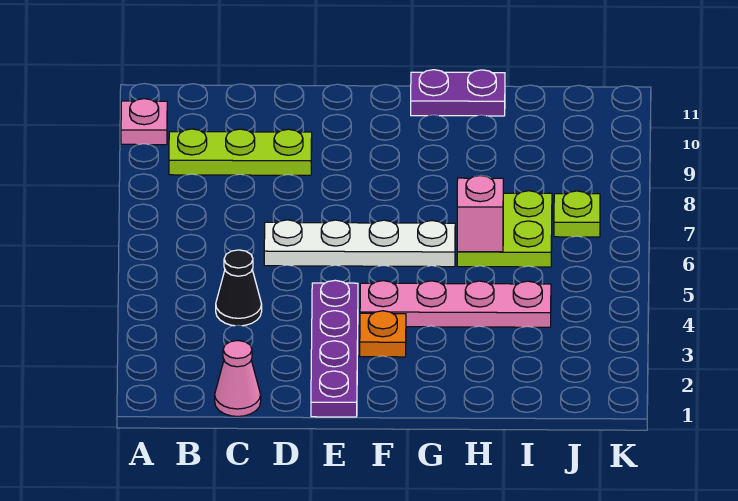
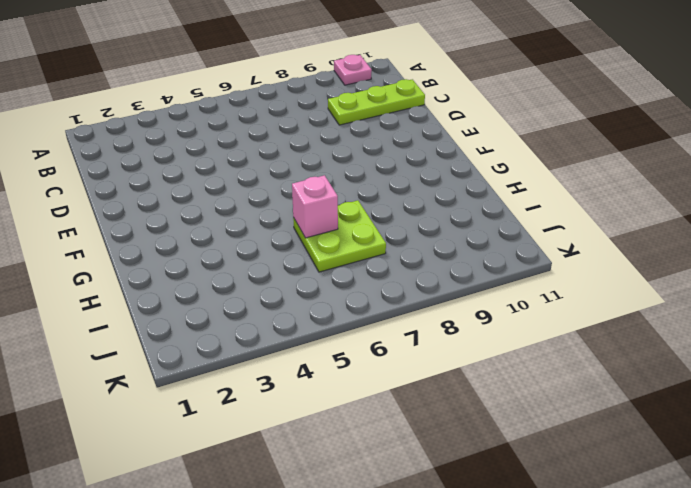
lime plate C9:C11 level 1 -> lime plate B9:D9 level 1
none -> pink cone C1 level 1
none -> black cone C4 level 1
none -> white plate D6:G6 level 1

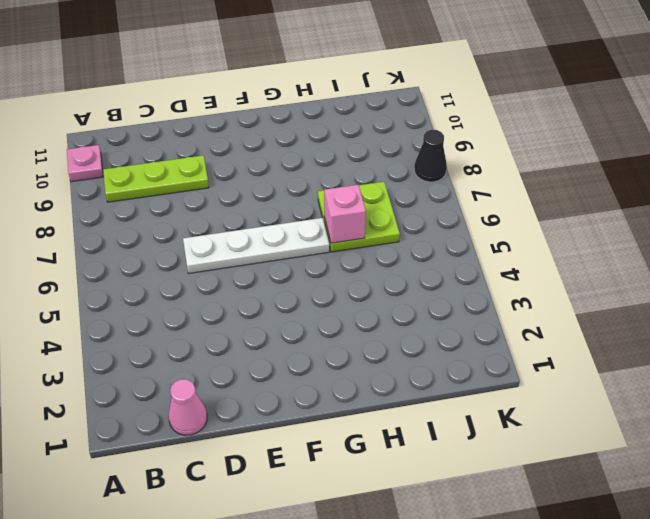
black cone K8 level 1 -> black cone C4 level 1
none -> purple plate E1:E4 level 1
none -> orange plate F3 level 1
none -> pink plate F4:I4 level 1

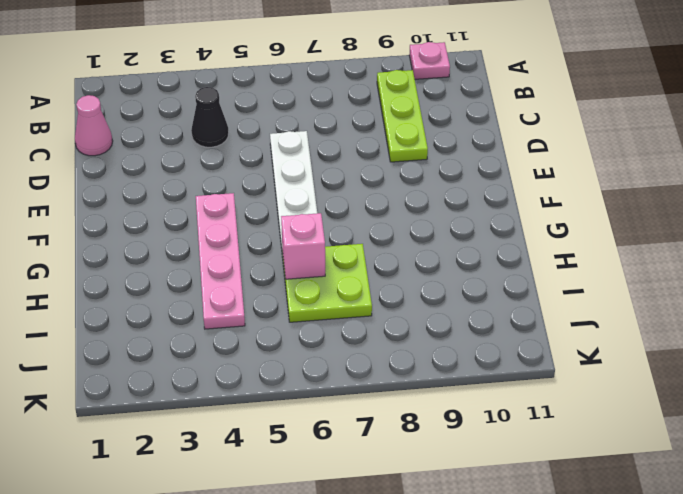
none -> purple plate E1:E4 level 1
none -> orange plate F3 level 1
none -> purple plate G11:H11 level 1

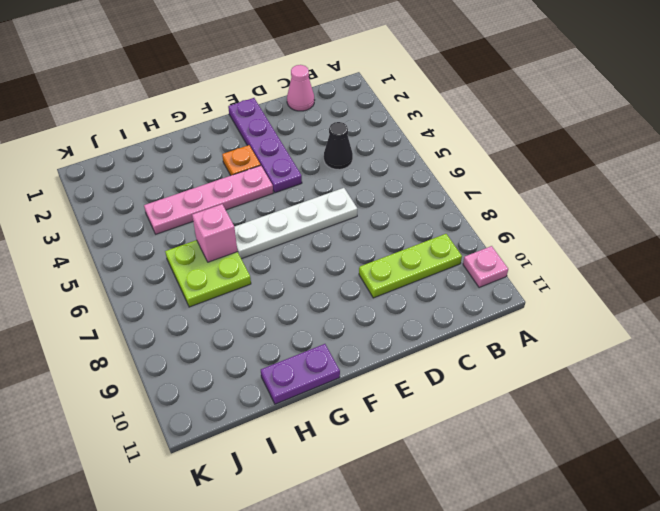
none -> lime plate J7 level 1

